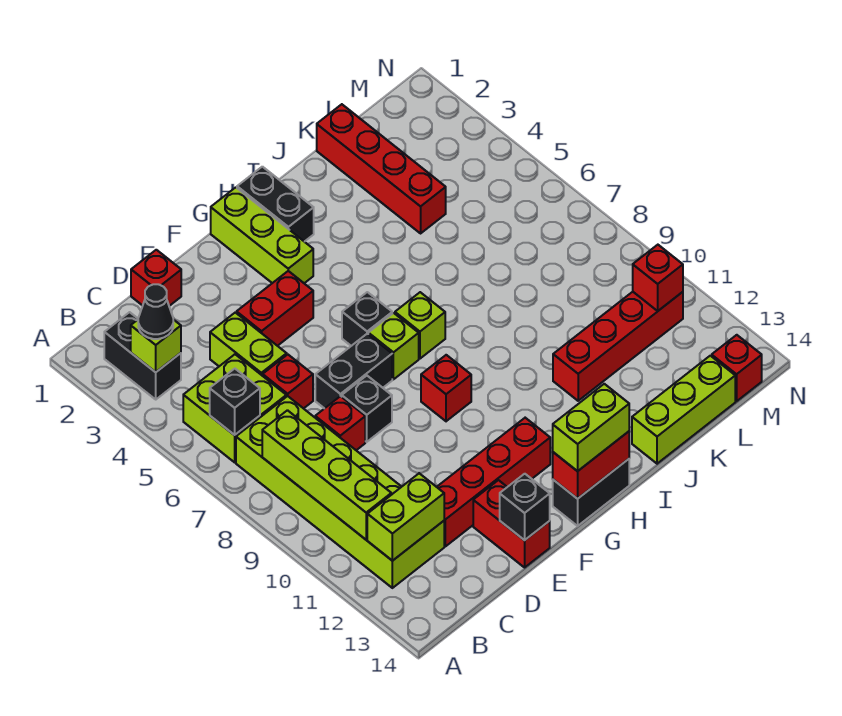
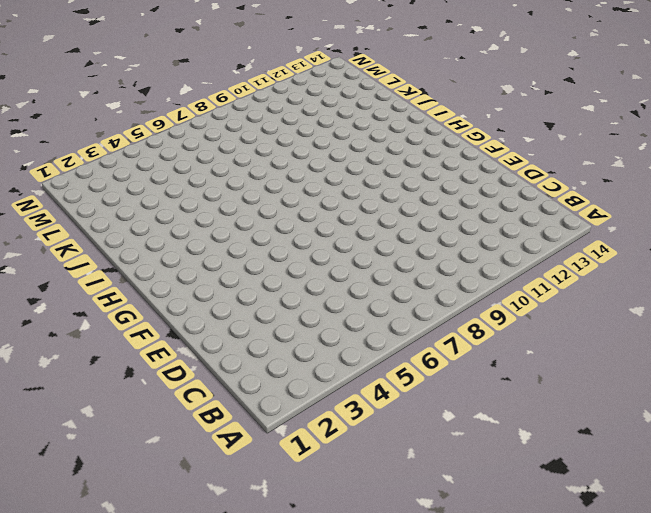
none -> black brick B2:B3 level 1
none -> lime brick B5:C6 level 1
none -> lime brick B7:C12 level 1
none -> red brick D1 level 1

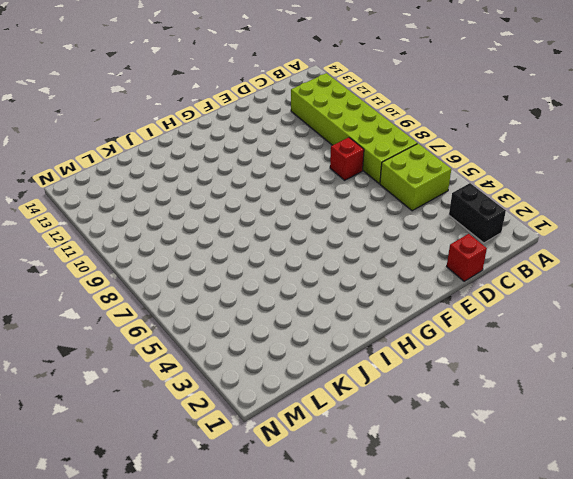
none -> lime brick D4:D5 level 1
none -> red brick D6 level 1
none -> red brick D12:G12 level 1
none -> red brick E4:F4 level 1

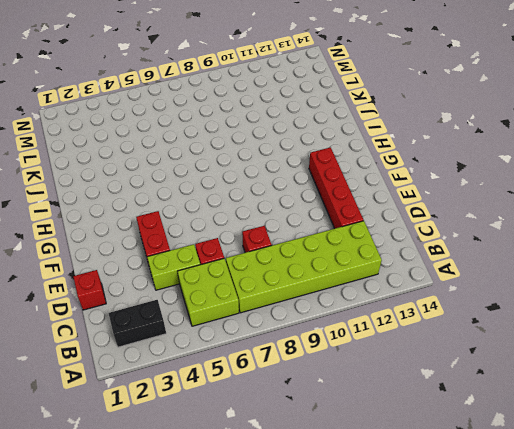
none -> black brick E7:F7 level 1
none -> black brick E8 level 1
none -> red brick E13:E14 level 1
none -> lime brick G1:G3 level 1

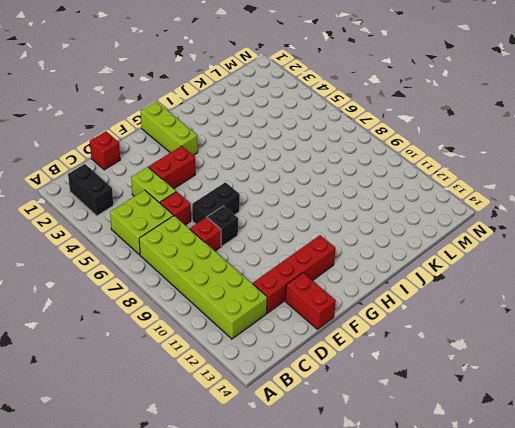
none -> black brick G6 level 1
none -> lime brick G7 level 1
none -> red brick G9 level 1
none -> black brick G14:H14 level 1

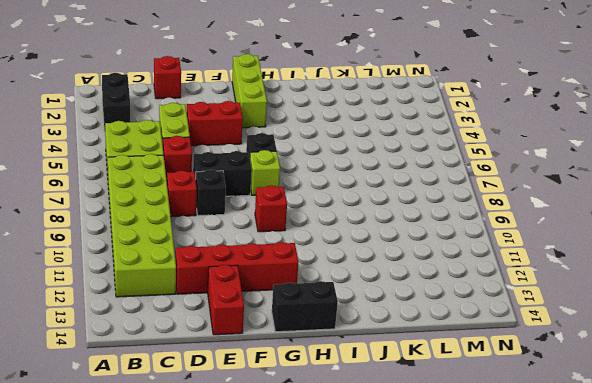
none -> black brick H1:H2 level 1
none -> lime brick H7 level 1
none -> red brick J11:M11 level 1
none -> lime brick J14:L14 level 1

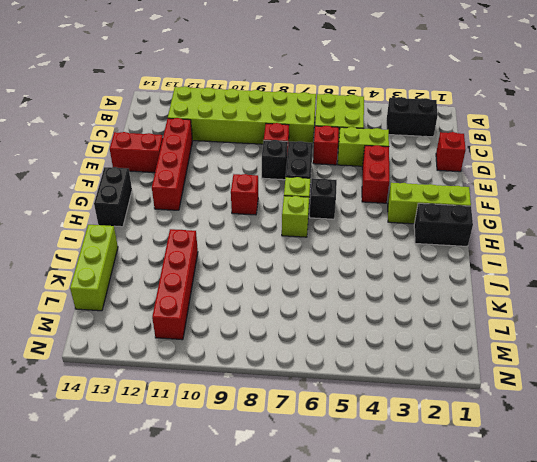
none -> red brick K1:K4 level 1
none -> red brick M14 level 1
none -> lime brick B3 level 2
none -> black brick B6 level 2

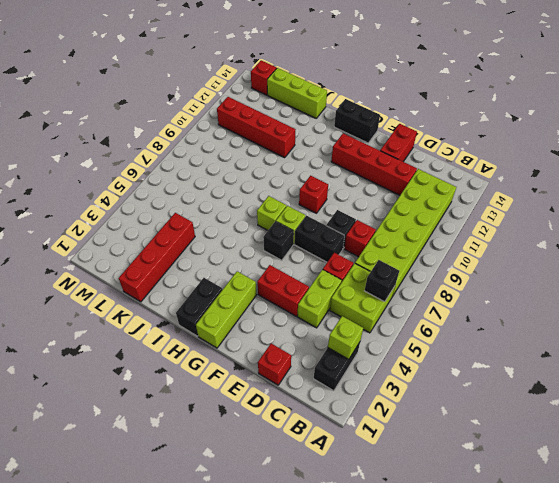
none -> lime brick B8:B11 level 2
none -> lime brick B12:C12 level 2
none -> black brick E14 level 2
none -> red brick G14:H14 level 2

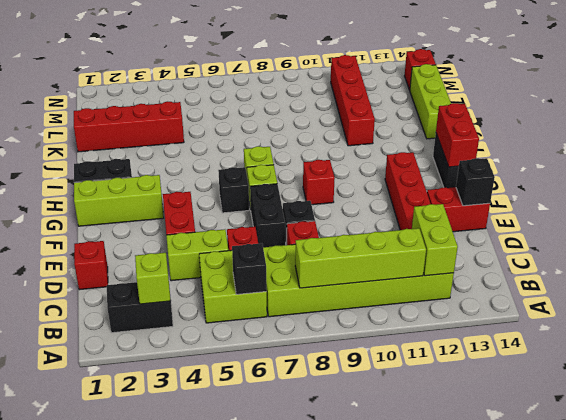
none -> red brick M11 level 2
none -> black cone B3 level 3
none -> lime brick G14:H14 level 3

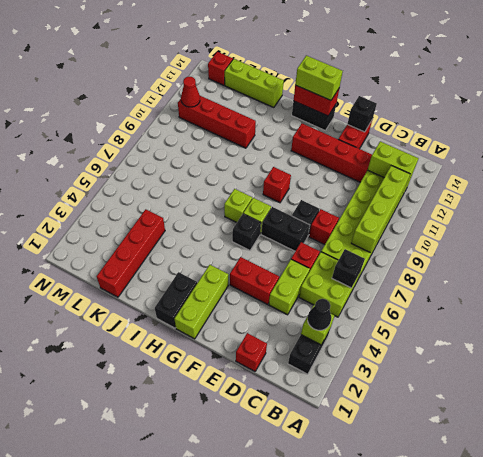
red cone M11 level 2 -> red brick M11 level 2

